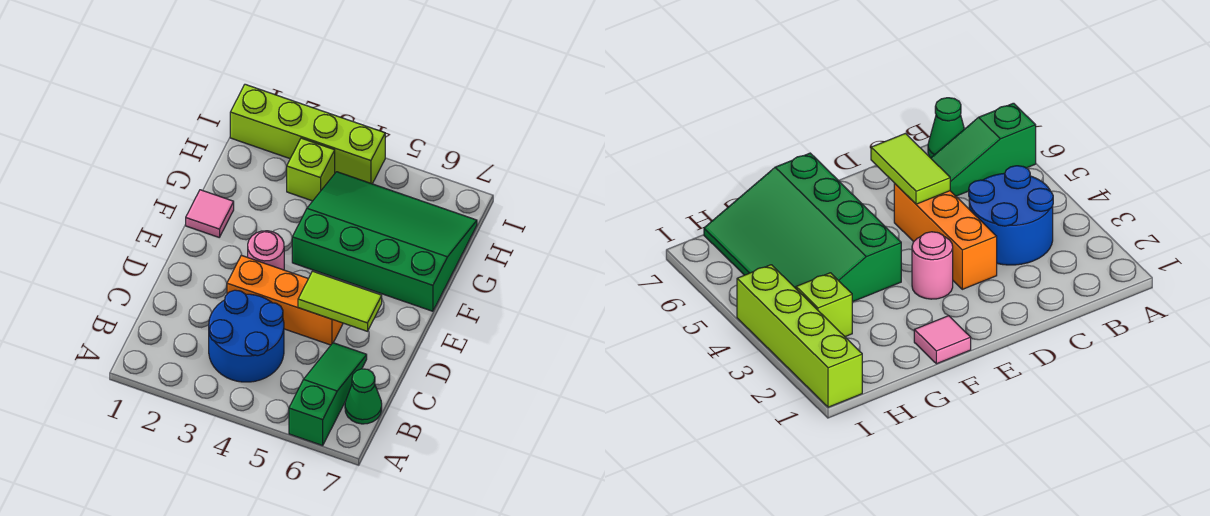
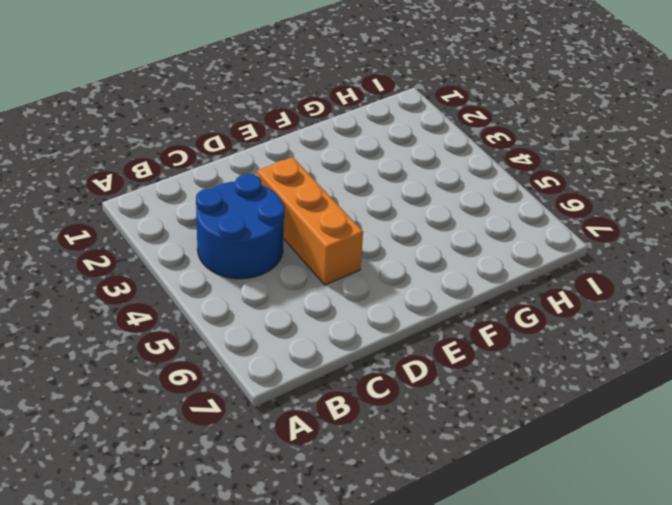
none -> green slope A6:C6 level 1 top A
none -> green cone B7 level 1

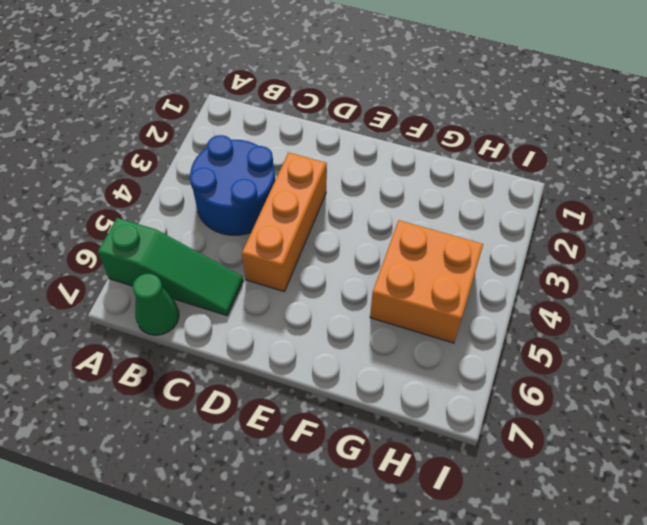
orange brick G4:H5 level 1 -> green slope F4:H7 level 1 top F
none -> pink round brick E3 level 1
none -> pink tile F1 level 1

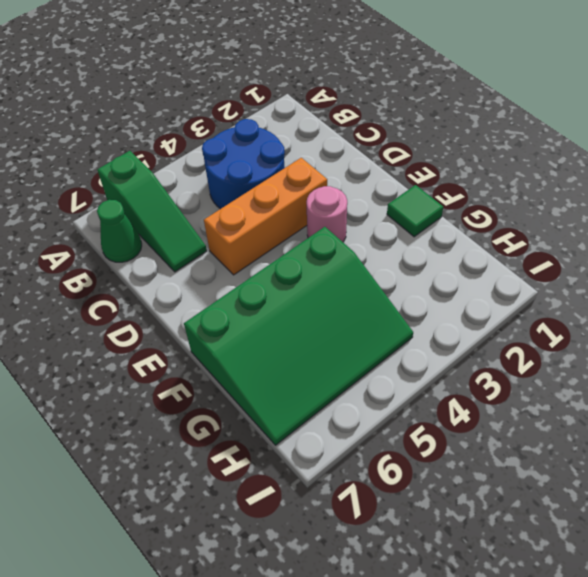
green tile F1 level 1 -> pink tile F1 level 1
none -> lime brick H3 level 1
none -> lime brick I1:I4 level 1

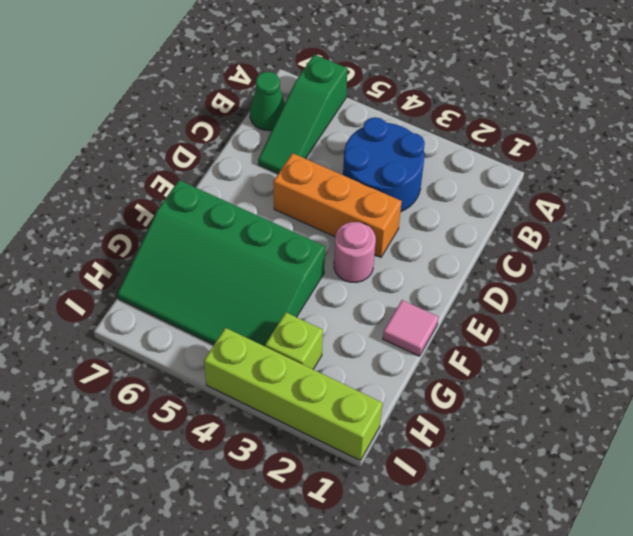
none -> lime tile D5:D6 level 2

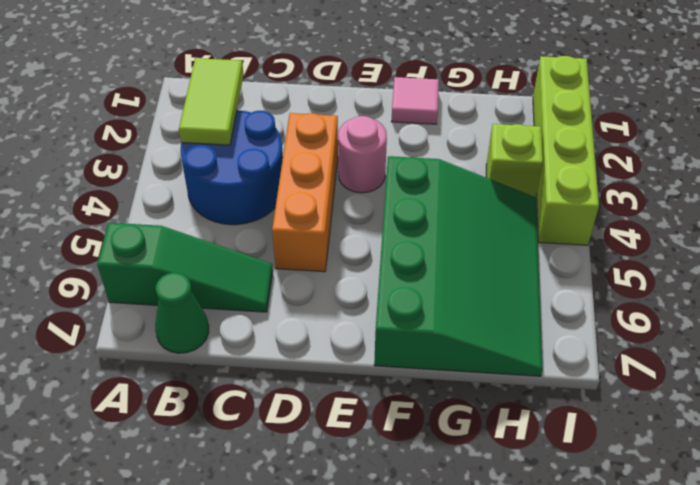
lime tile B2:B3 level 2 -> lime tile D5:D6 level 2

